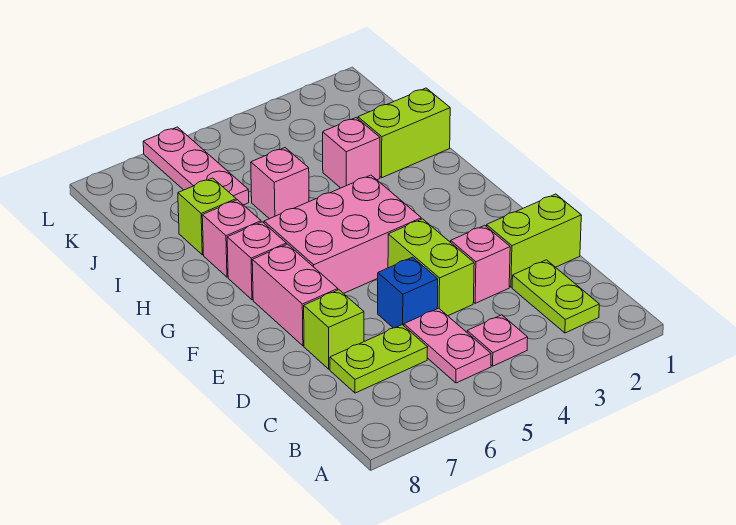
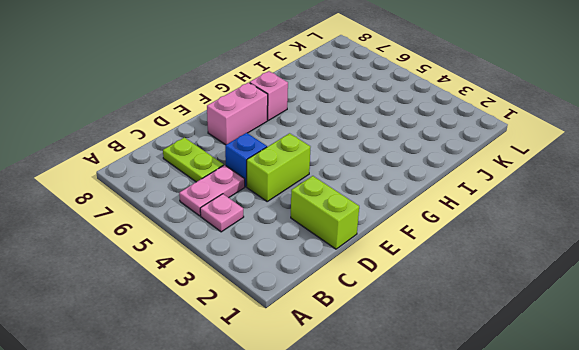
none -> lime plate B2:C2 level 1
none -> pink brick D3 level 1
none -> lime brick D7 level 1

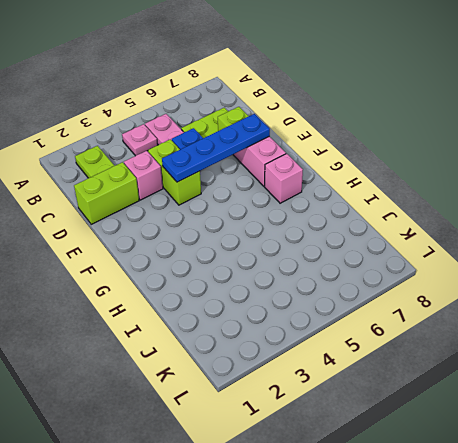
blue plate E4:E7 level 2 -> none
none -> pink brick F4:G6 level 1
none -> pink brick H7 level 1
none -> lime brick I1:I2 level 1

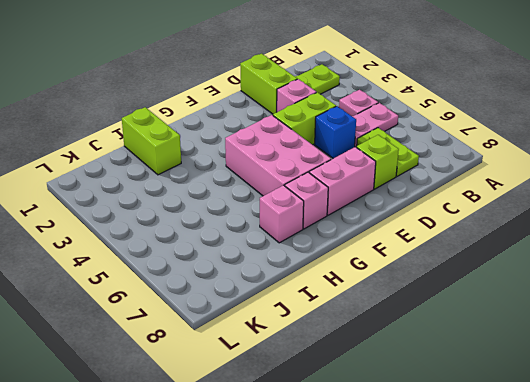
none -> pink brick I3 level 1
none -> pink brick I5 level 1
none -> lime brick I7 level 1

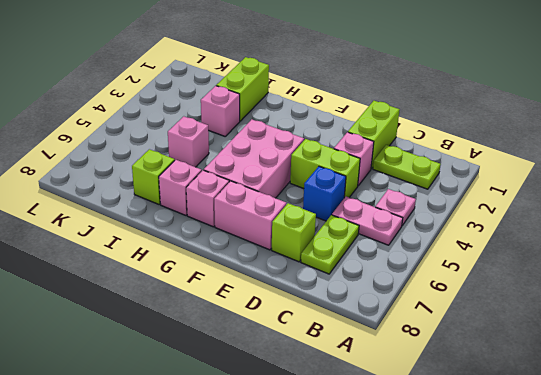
none -> pink plate J6:L6 level 1

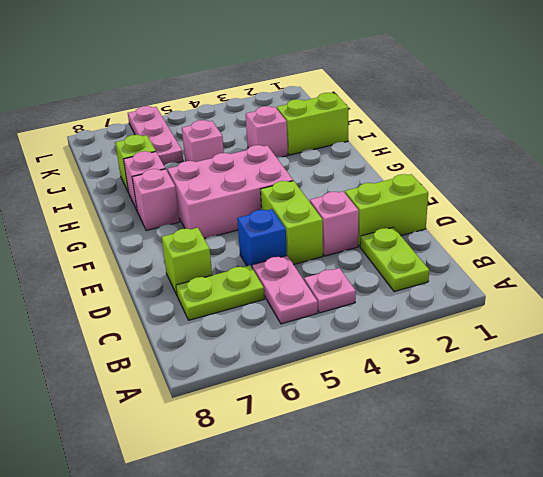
none -> pink brick E7:F7 level 1

